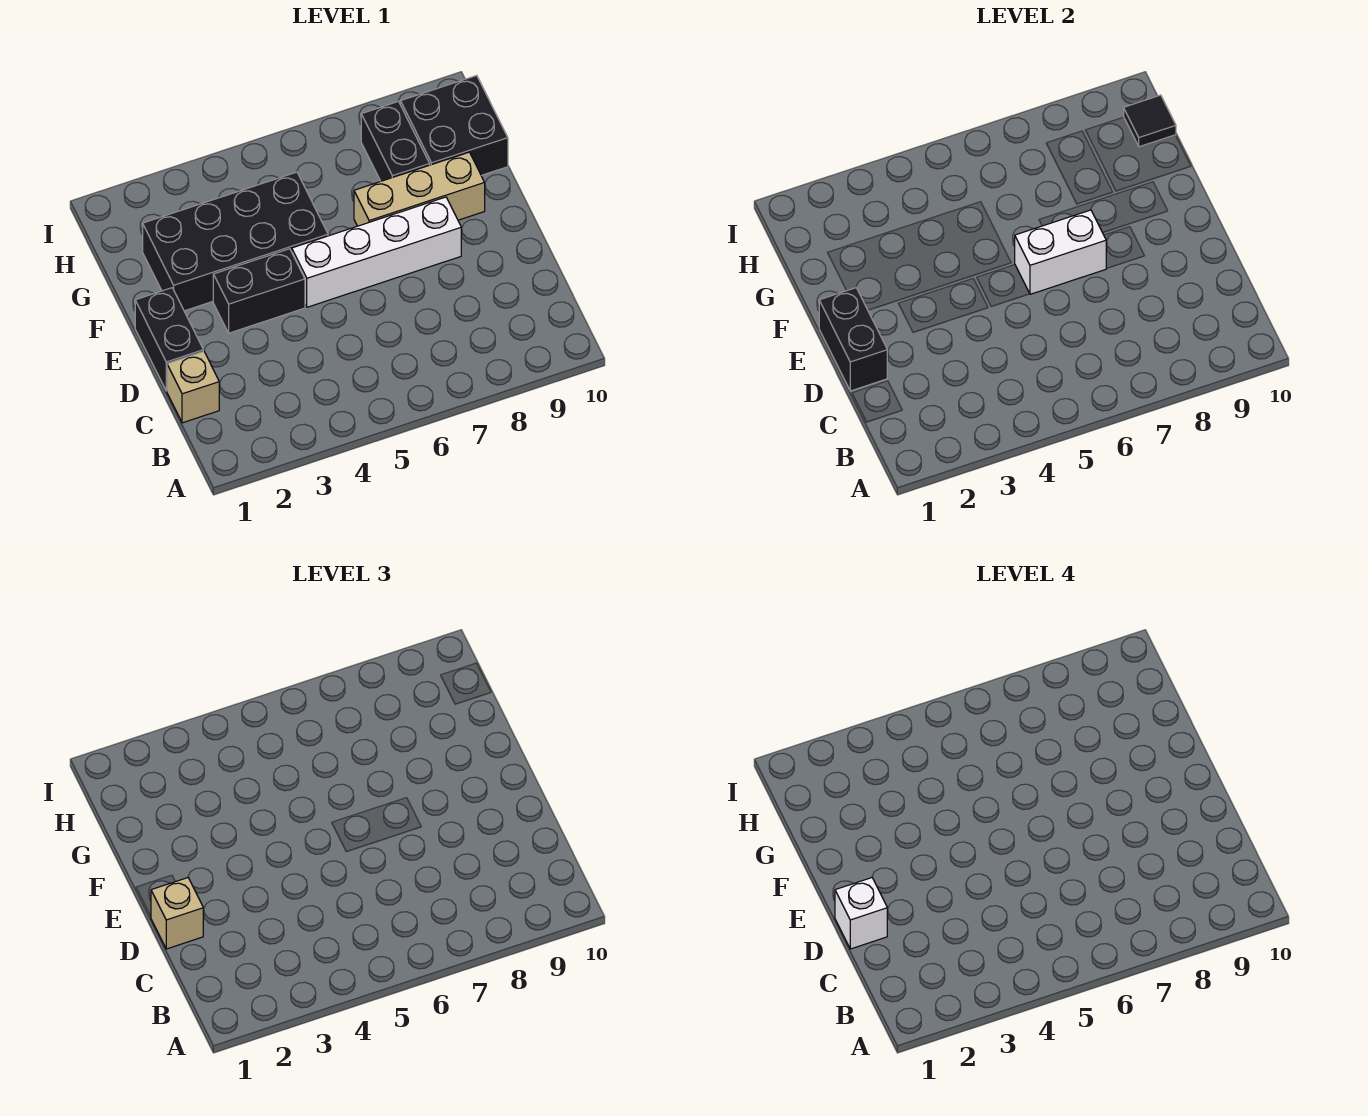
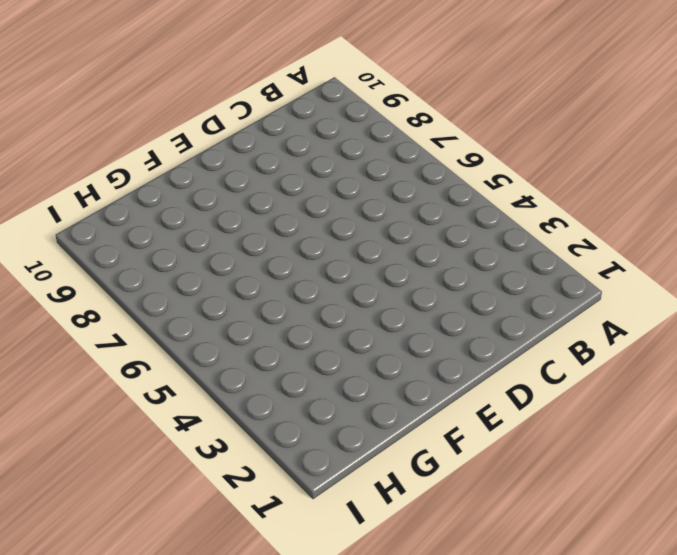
none -> tan brick C1 level 1
none -> black brick D1:E1 level 1
none -> black brick E3:E4 level 1

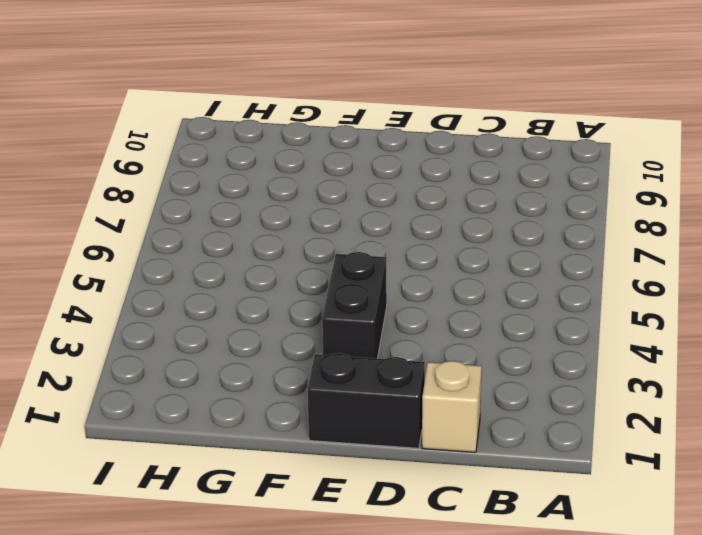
none -> white brick E5:E8 level 1
none -> black brick F2:G5 level 1
none -> tan brick F7:F9 level 1

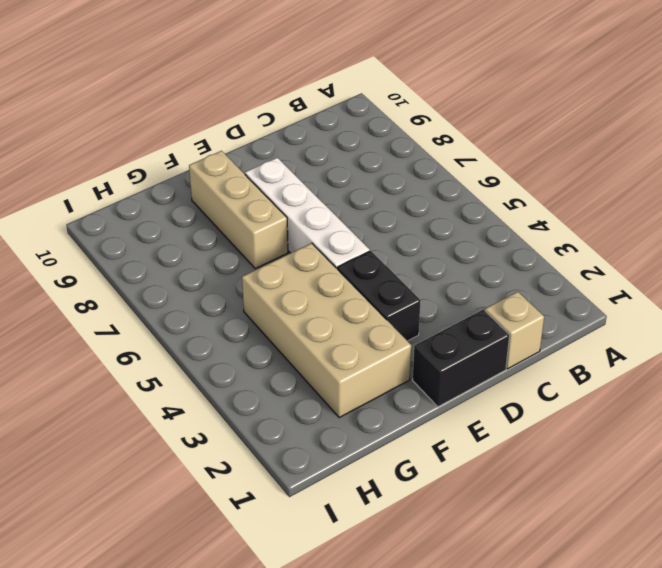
tan brick F2:G5 level 1 -> black brick F2:G5 level 1
none -> black brick G8:H8 level 1
none -> black brick G9:H10 level 1
none -> black brick D1:E1 level 2

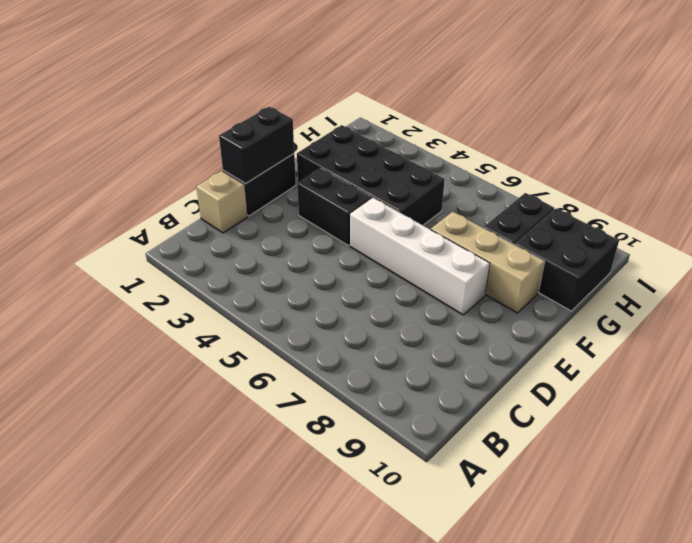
none -> white brick E6:E7 level 2
none -> black tile H10 level 2
none -> tan brick D1 level 3

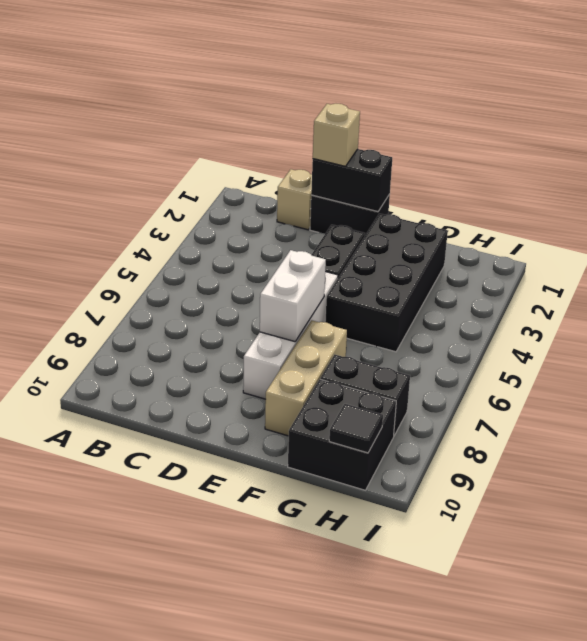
none -> white brick D1 level 4

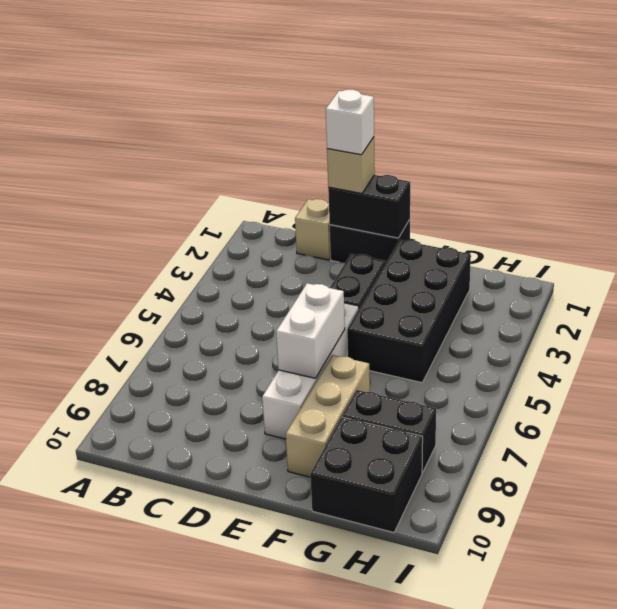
none -> black tile H10 level 2

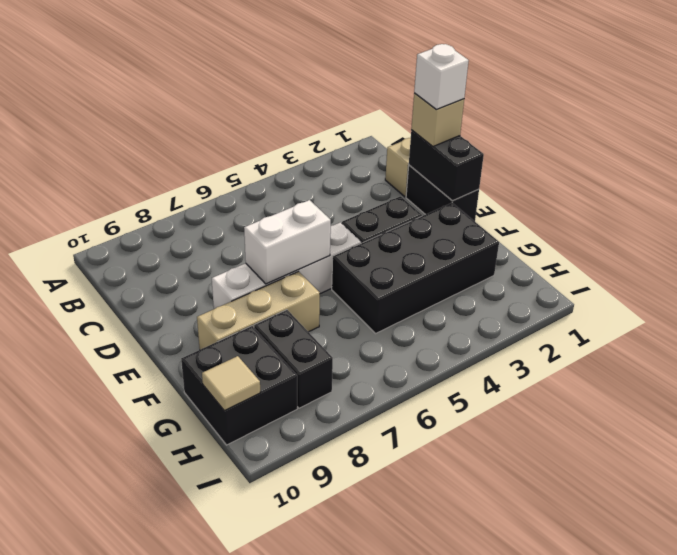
tan tile H10 level 2 -> black tile H10 level 2

